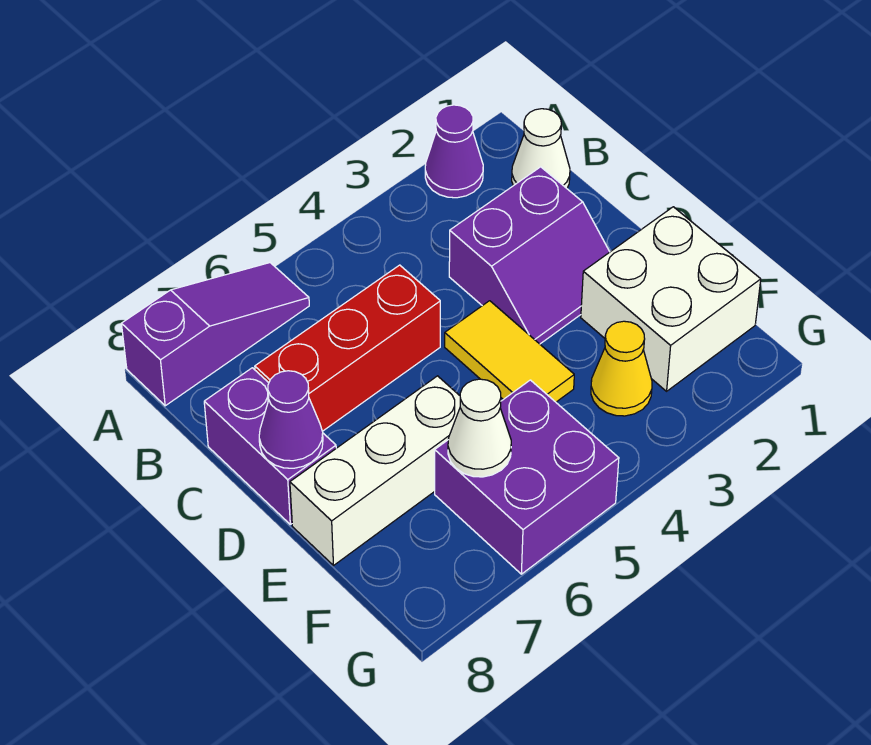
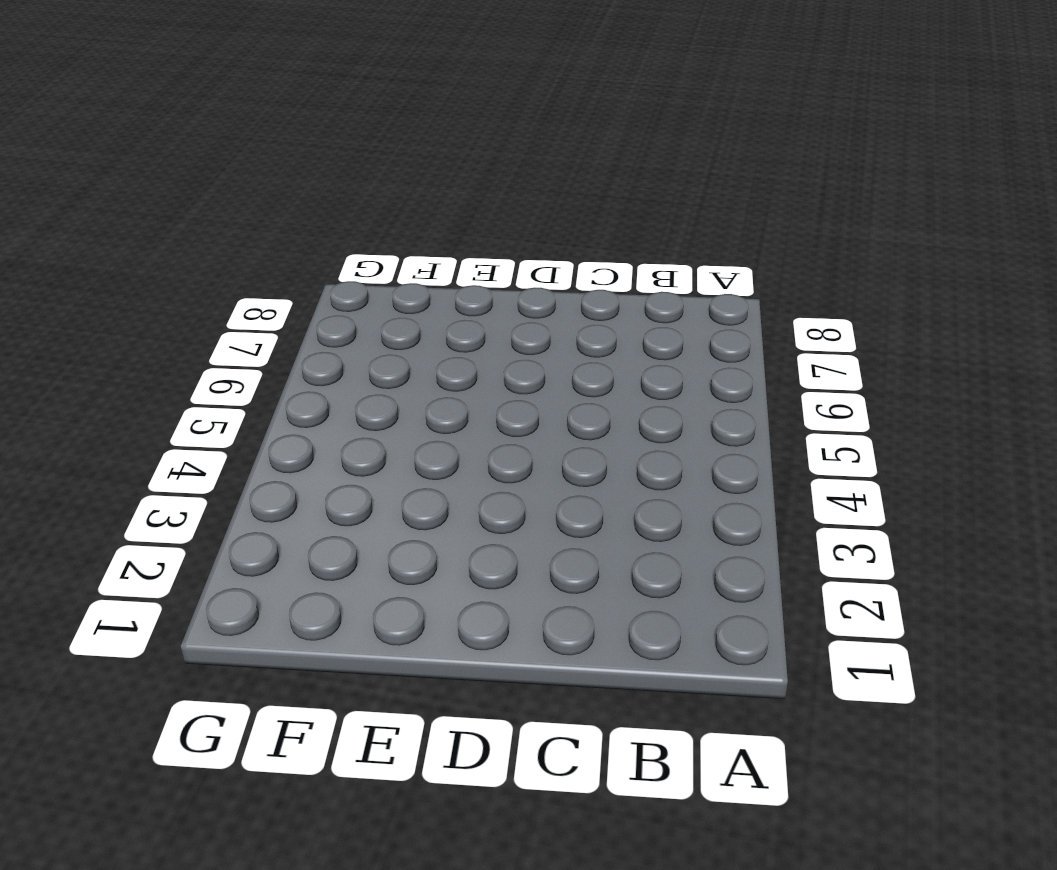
none -> purple cone A2 level 1
none -> purple slope A6:A8 level 1 top 8
none -> white cone B1 level 1

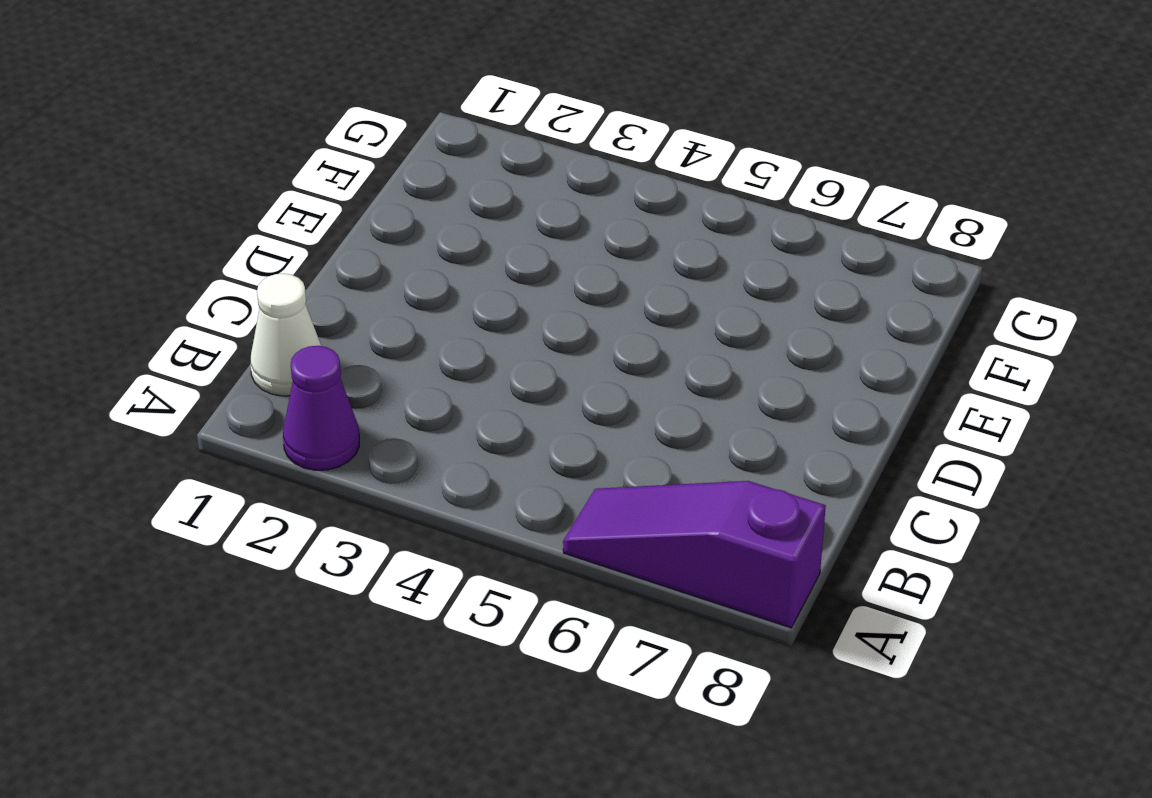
none -> purple slope C2:D3 level 1 top C
none -> red brick C5:C7 level 1
none -> purple brick C8:D8 level 1

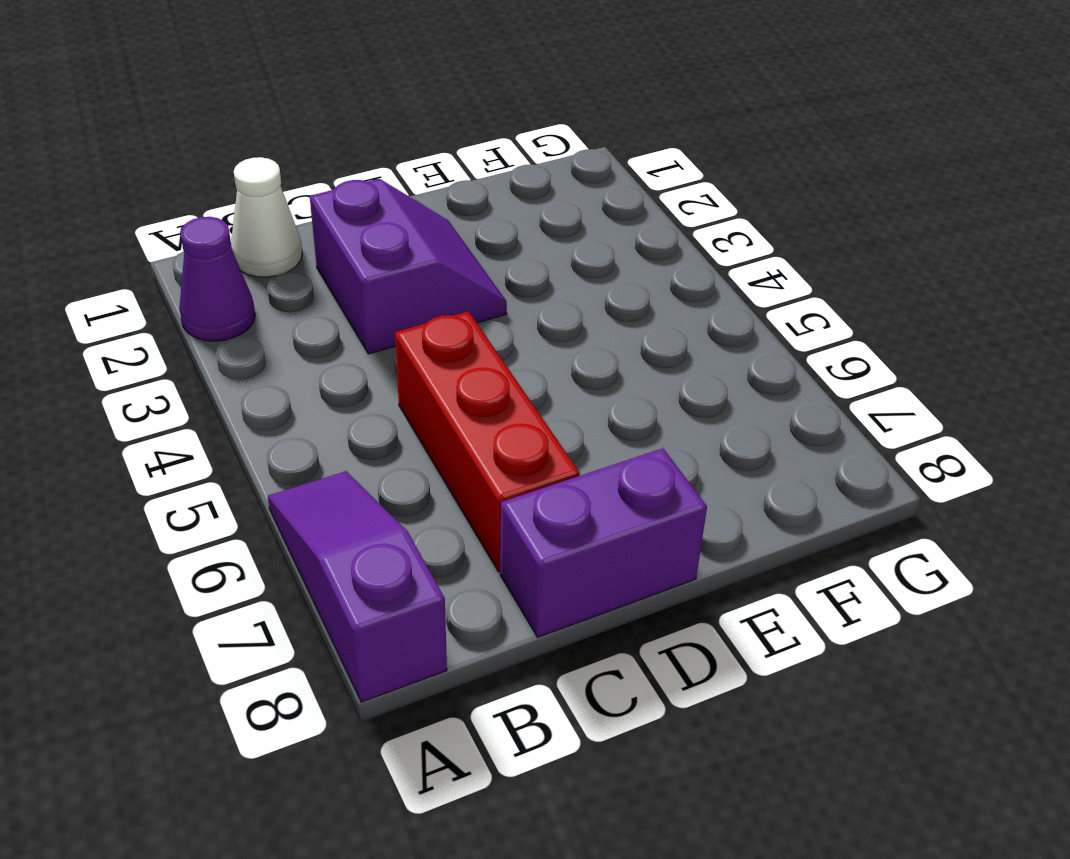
none -> yellow tile D4:E4 level 1
none -> white brick E1:F2 level 1
none -> white brick E6:E8 level 1

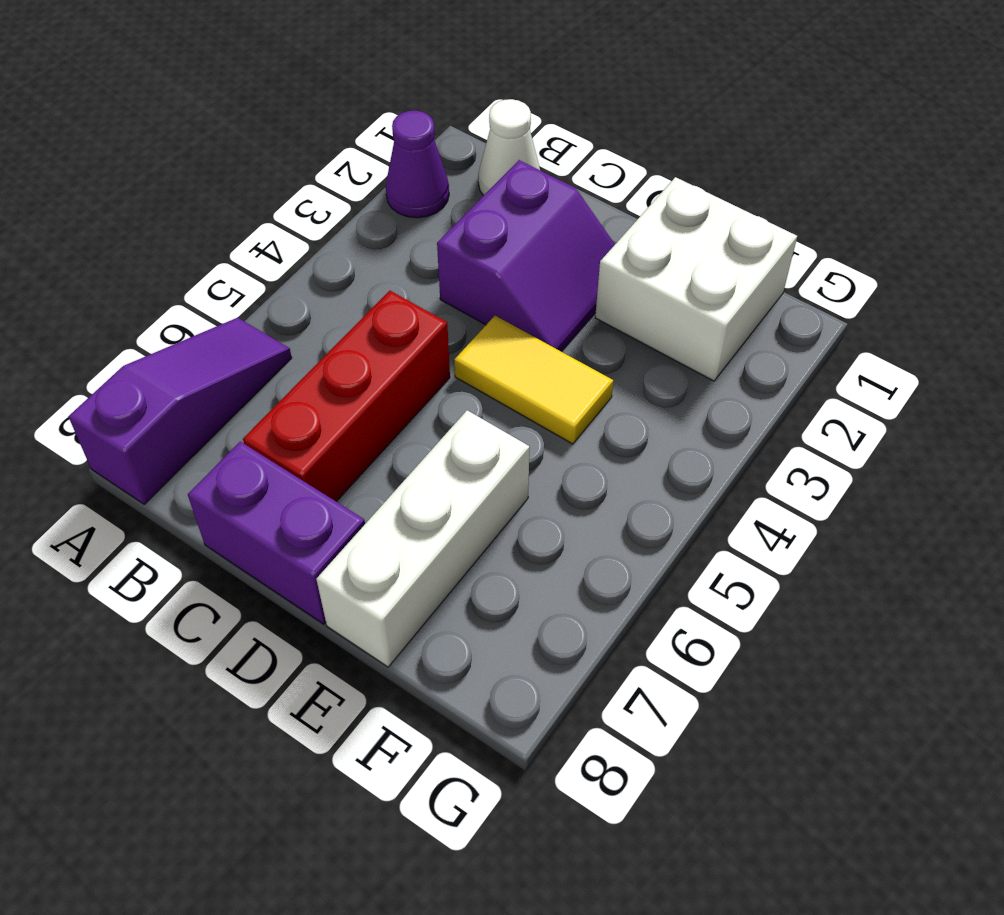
none -> yellow cone F3 level 1
none -> purple brick F5:G6 level 1
none -> purple cone D8 level 2

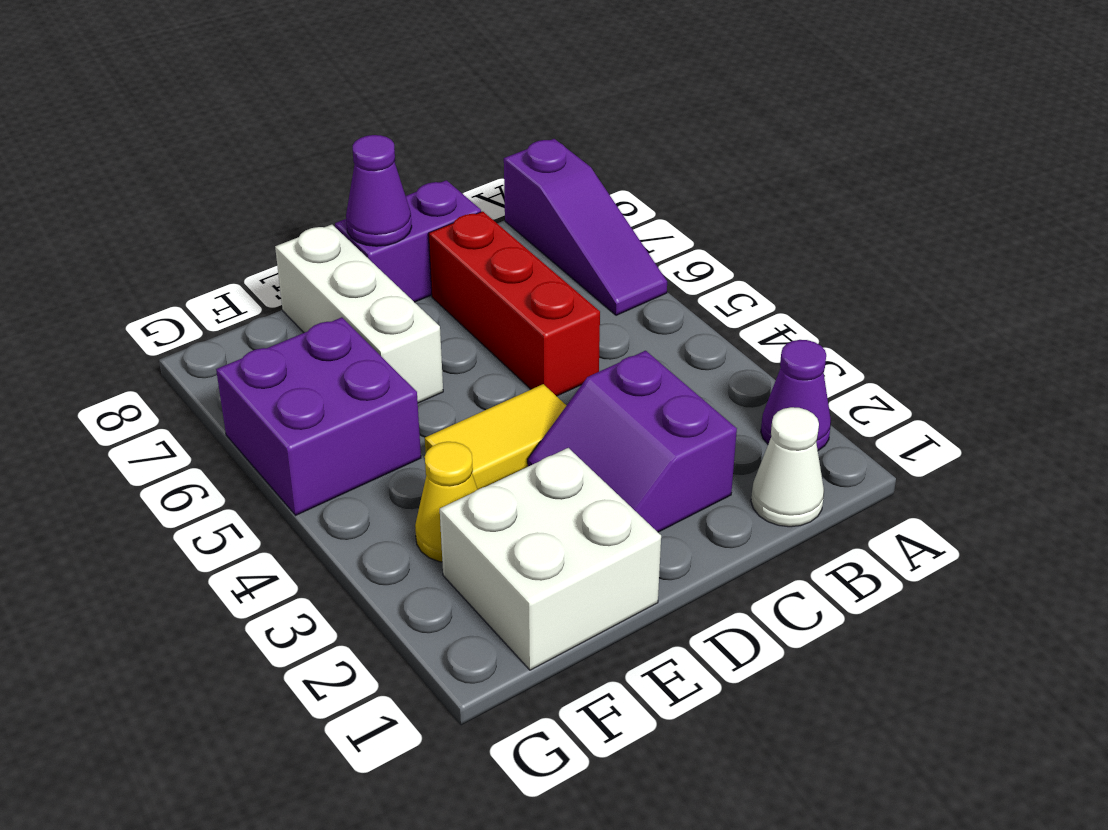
none -> white cone F6 level 2

